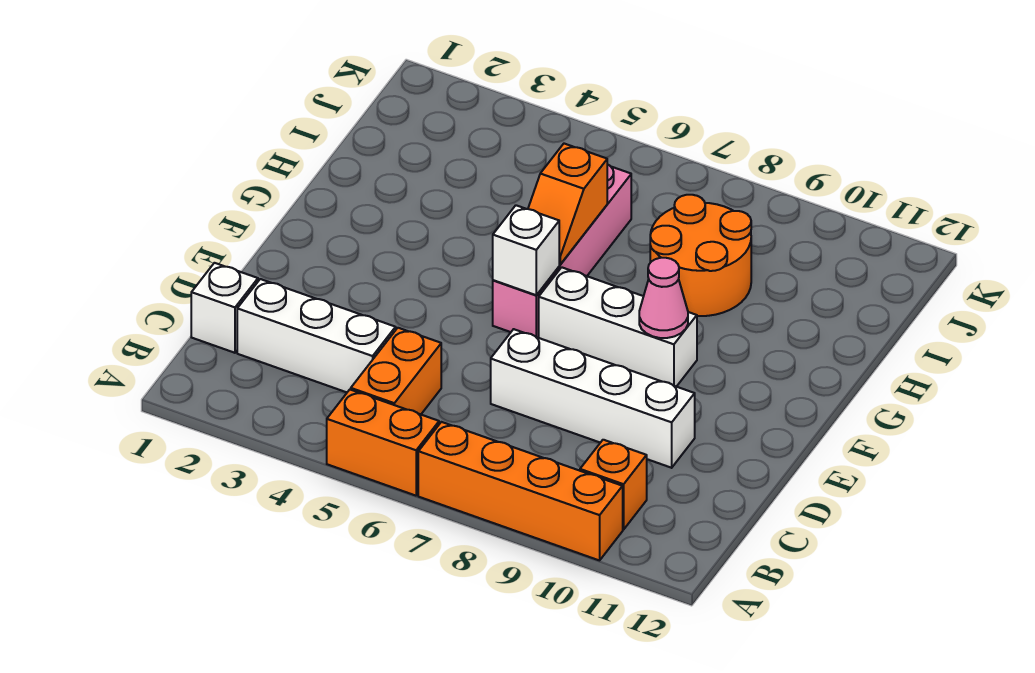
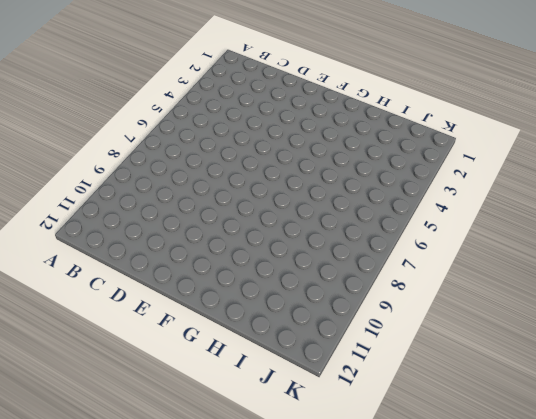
none -> orange brick A5:A6 level 1
none -> orange brick A7:A10 level 1
none -> orange brick B5:C5 level 1

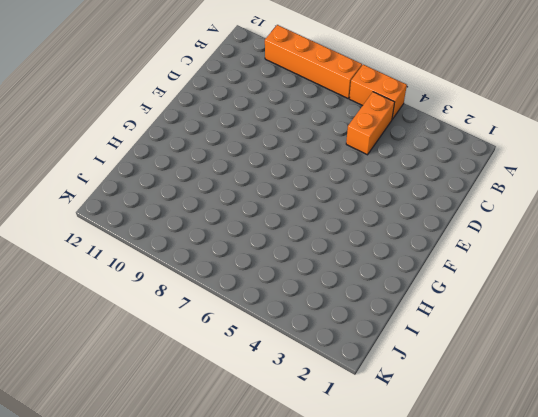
none -> orange brick B10 level 1
none -> white brick C1 level 1
none -> white brick C2:C4 level 1

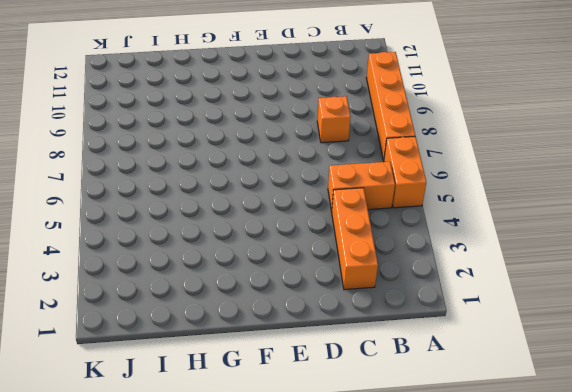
orange brick C2:C4 level 1 -> white brick C2:C4 level 1
orange brick C8 level 1 -> orange brick B10 level 1
none -> white brick C1 level 1
none -> white brick D7:D10 level 1
none -> pink brick F6:I6 level 1

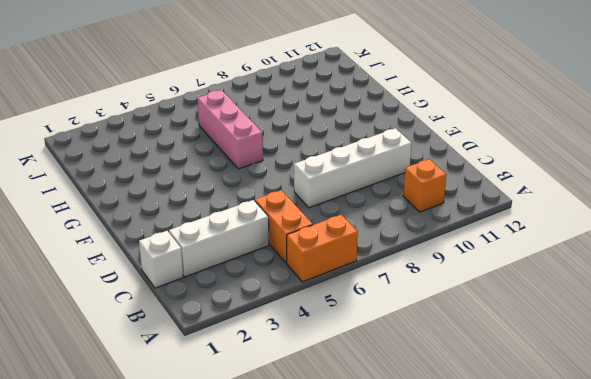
pink brick G6:I6 level 1 -> pink brick F6:I6 level 1
none -> orange brick A7:A10 level 1
none -> white brick F7:F9 level 1
none -> orange round brick H8:I9 level 1

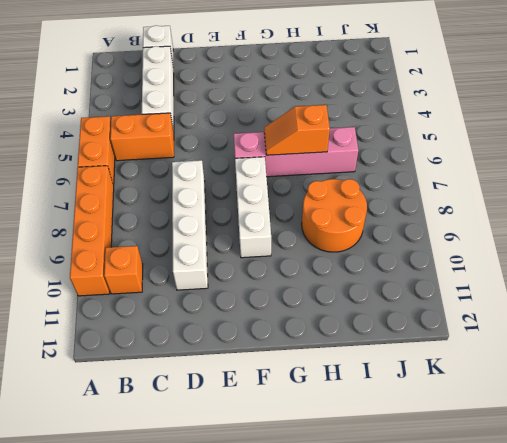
none -> white brick F6 level 2
none -> pink cone F9 level 2

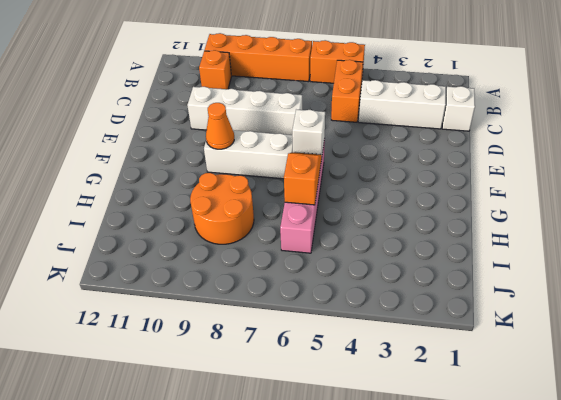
orange cone F9 level 2 -> pink cone F9 level 2

